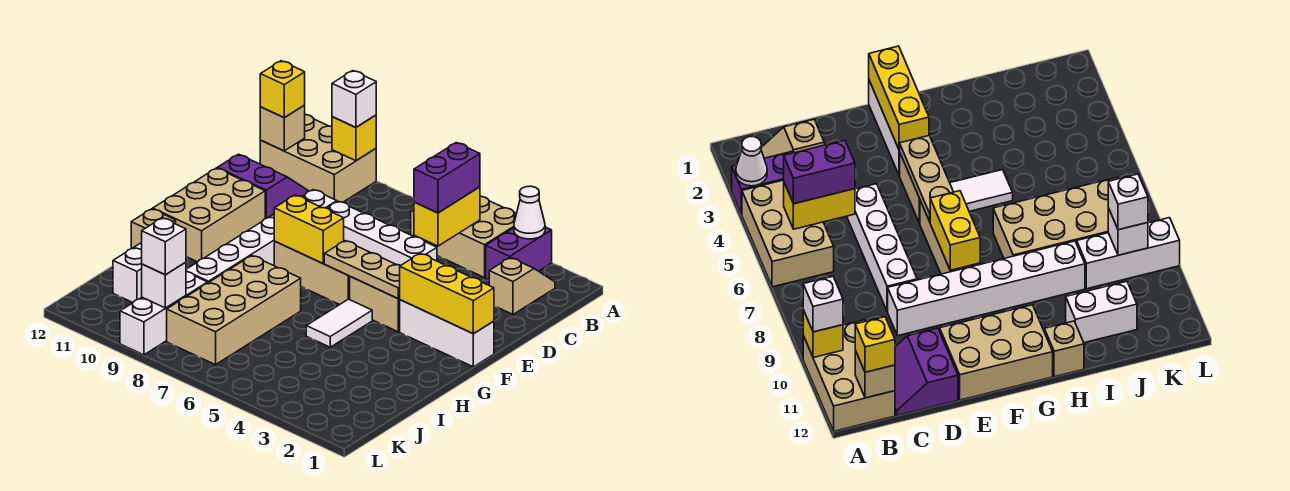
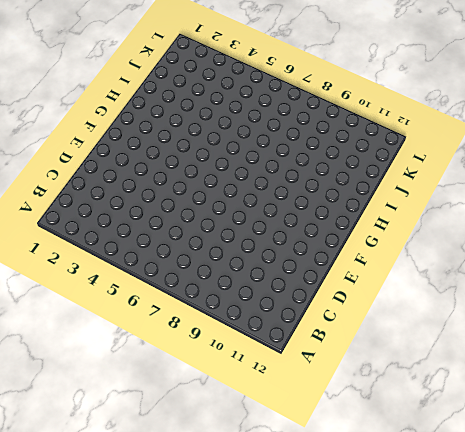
none -> purple brick A3:B3 level 1
none -> tan brick A4:B6 level 1
none -> tan brick A10:B12 level 1

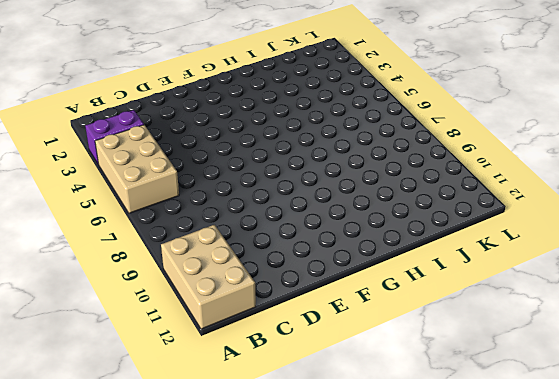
none -> tan slope B2:C2 level 1 top C
none -> purple slope C11:D12 level 1 top D
none -> white brick D5:D8 level 1

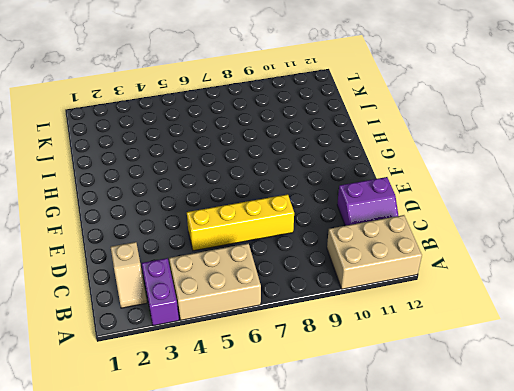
yellow brick D5:D8 level 1 -> white brick D5:D8 level 1
none -> white brick D9:I9 level 1
none -> tan brick E11:G12 level 1
none -> white brick F1:F3 level 1

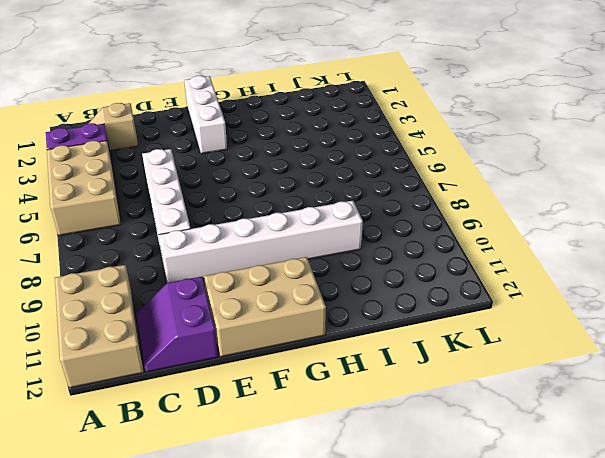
none -> tan brick F4:F5 level 1
none -> tan brick F6:F8 level 1
none -> white tile G5:H5 level 1

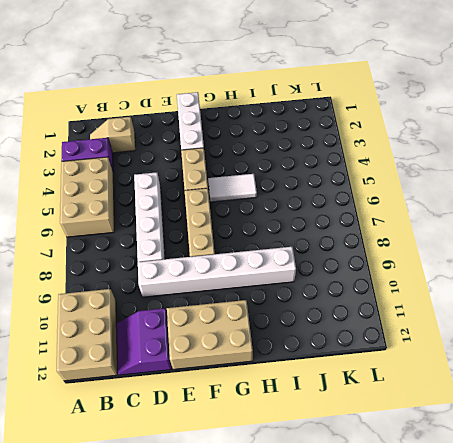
none -> tan brick H7:K8 level 1
none -> tan brick H12 level 1
none -> white brick I11:J11 level 1

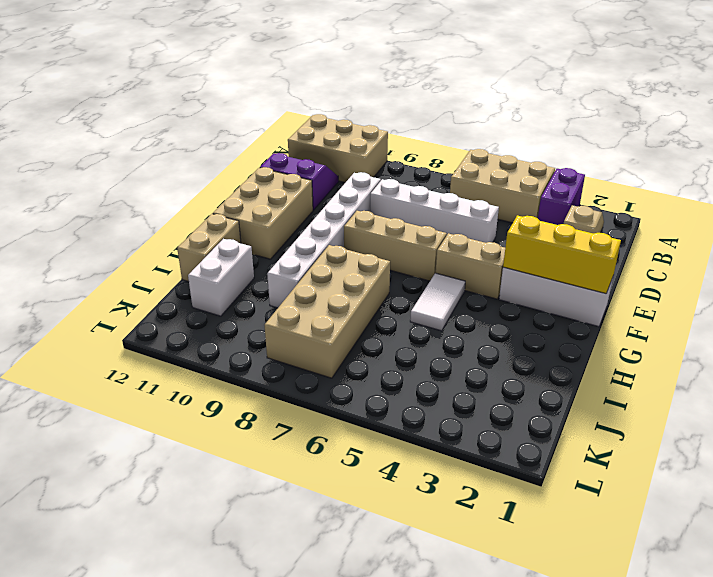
tan brick H12:I12 level 1 -> tan brick H12 level 1
none -> white brick J9:L9 level 1
none -> white cone A3 level 2
none -> yellow brick A10 level 2

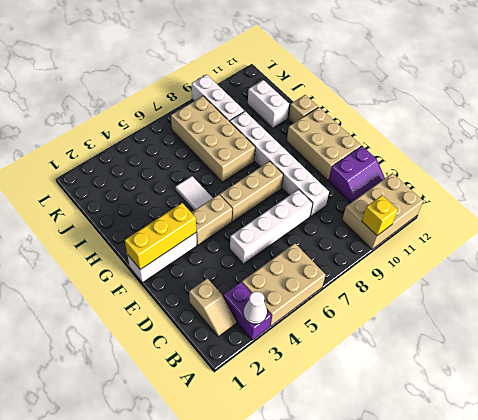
none -> yellow brick B5:C5 level 2
none -> tan brick B12 level 2
none -> tan plate F4:F6 level 2

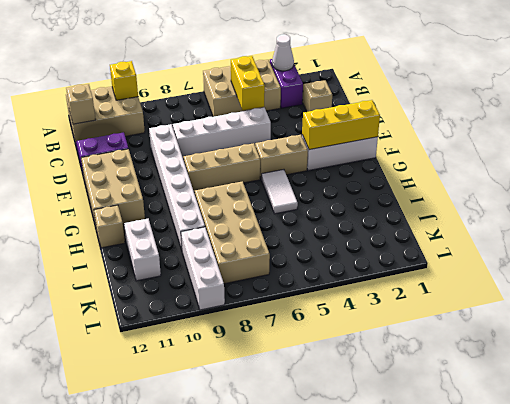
none -> tan plate F4:F6 level 2
none -> yellow brick F7:F8 level 2
none -> white brick K9 level 2

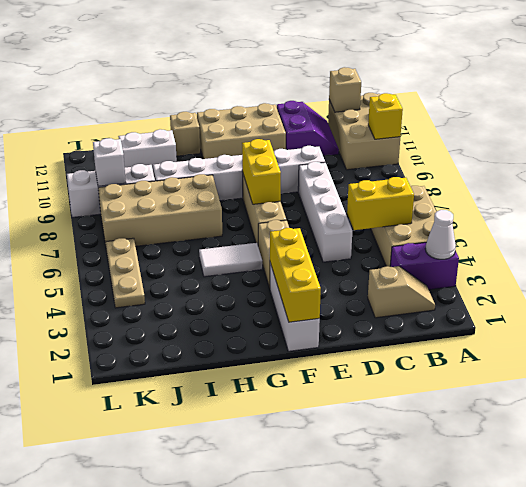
tan plate K4:K6 level 1 -> tan plate F4:F6 level 2
none -> white brick A10 level 3
none -> purple brick B5:C5 level 3
none -> yellow brick B12 level 3

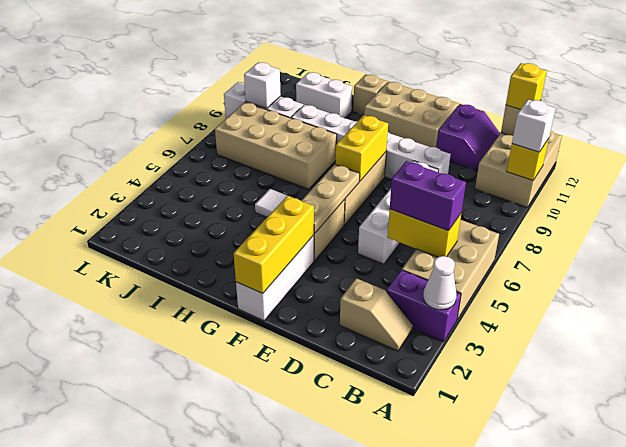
none -> white brick K9 level 3

